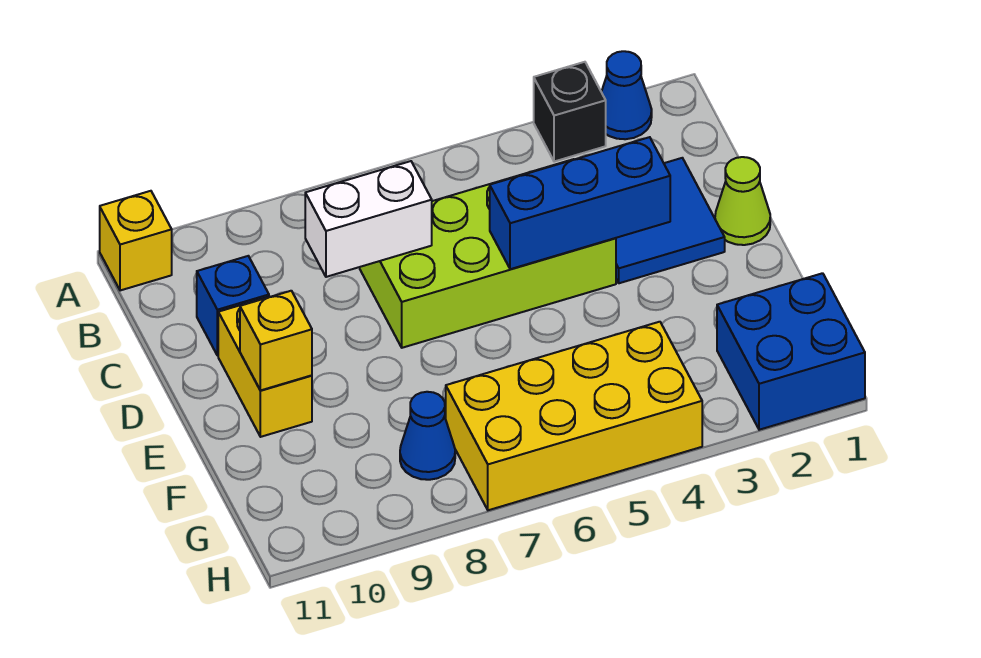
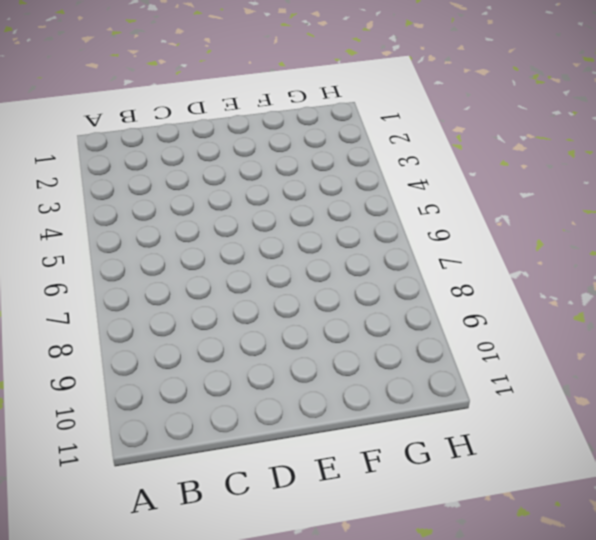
none -> blue cone A2 level 1
none -> black brick A3 level 1
none -> yellow brick A11 level 1

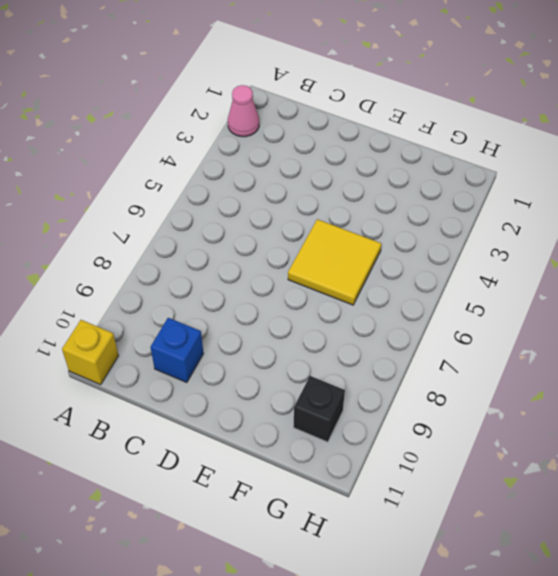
pink cone A2 level 1 -> blue cone A2 level 1
yellow tile E5:F6 level 1 -> none
black brick G10 level 1 -> black brick A3 level 1
none -> blue tile C2:D3 level 1
none -> lime brick C4:D7 level 1
none -> lime cone D1 level 1

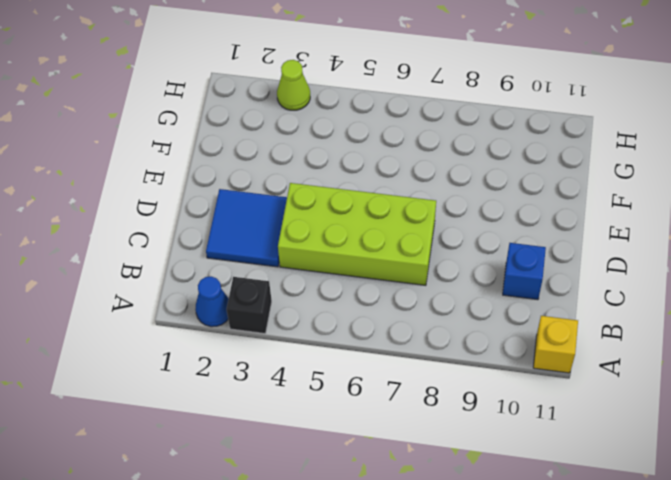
lime cone H3 level 1 -> lime cone D1 level 1
none -> yellow brick D10:E10 level 1
none -> blue brick G1:H2 level 1
none -> yellow brick G4:H7 level 1

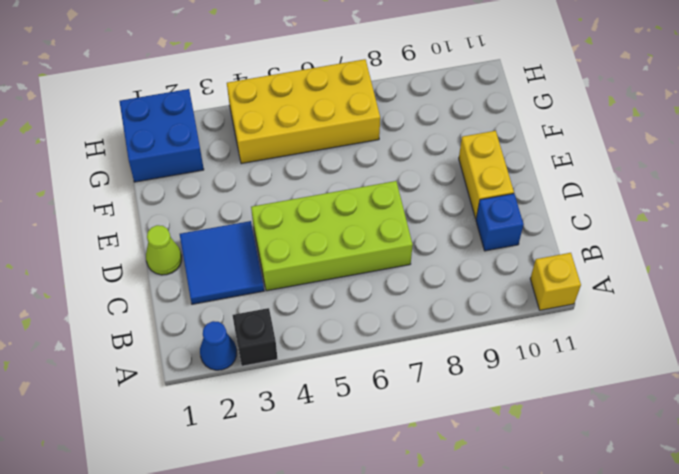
none -> blue cone G8 level 1
none -> white brick C7:C8 level 2
none -> blue brick D3:D5 level 2

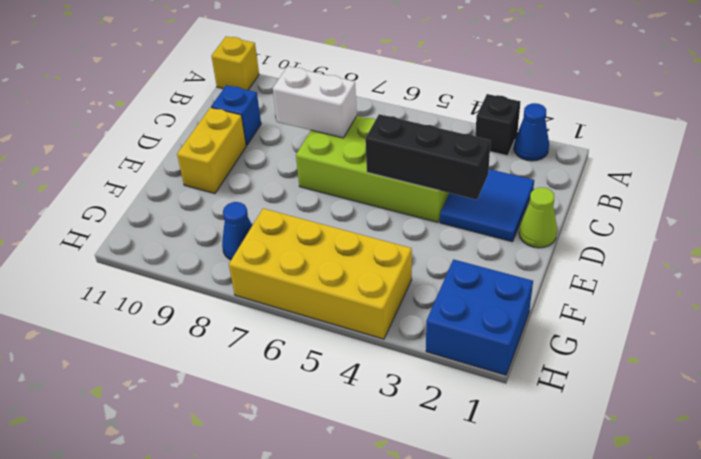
black brick D3:D5 level 2 -> blue brick D3:D5 level 2
none -> yellow brick E10 level 2

